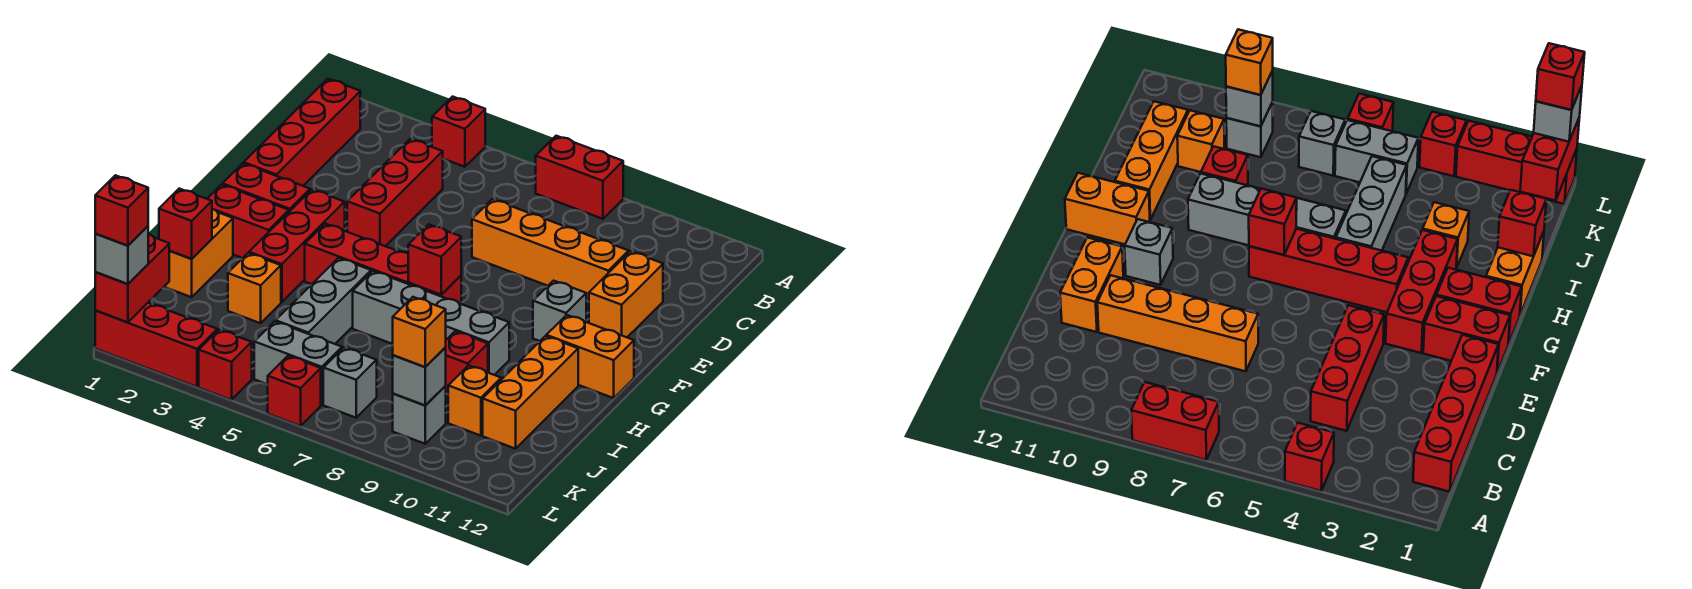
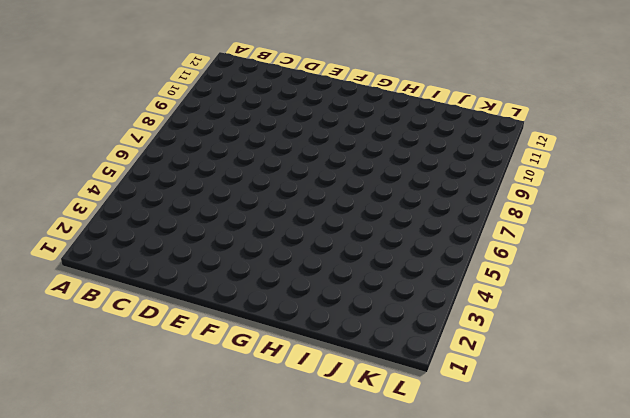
none -> red brick A4 level 1
none -> red brick A7:A8 level 1
none -> red brick B1:E1 level 1
none -> red brick C4:E4 level 1

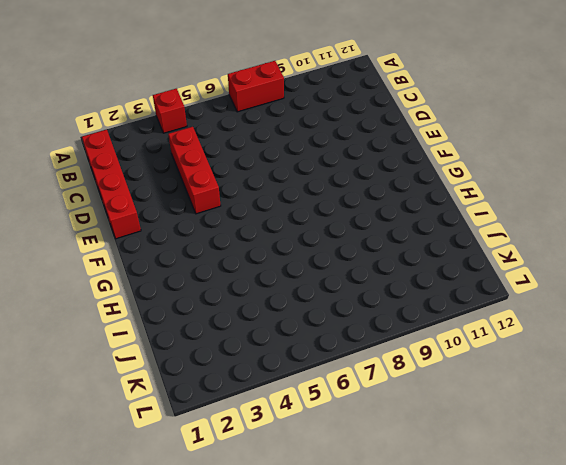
none -> orange brick D7:D10 level 1
none -> orange brick D11:E11 level 1
none -> red brick F1:F2 level 1
none -> red brick F3:H3 level 1

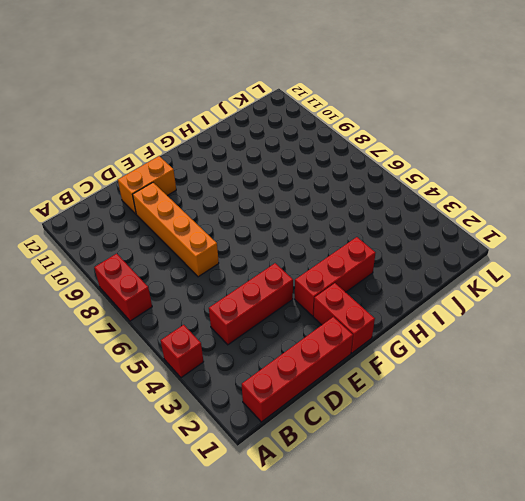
none -> grey brick F10 level 1
none -> red brick G1:G2 level 1
none -> red brick G4:G7 level 1
none -> orange brick G11:G12 level 1

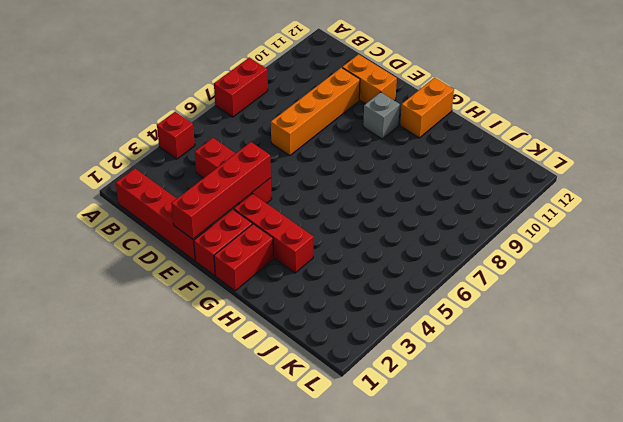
red brick E1:E4 level 2 -> red brick G4:G7 level 1
none -> orange brick H1:I1 level 1
none -> grey brick H5:J5 level 1
none -> grey brick H6:H9 level 1
none -> orange brick H11:J11 level 1

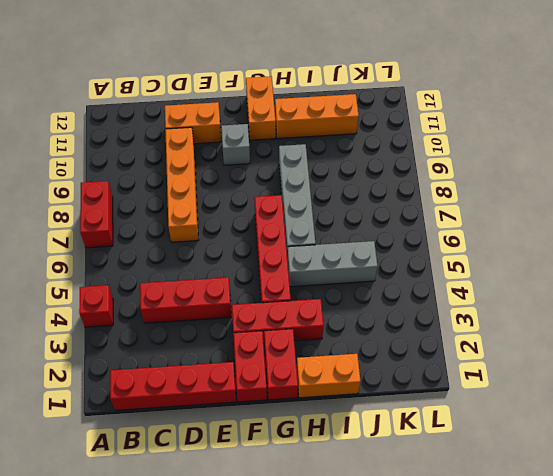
none -> orange brick I3 level 1
none -> red brick I9 level 1
none -> orange brick J10 level 1
none -> grey brick K5:K6 level 1

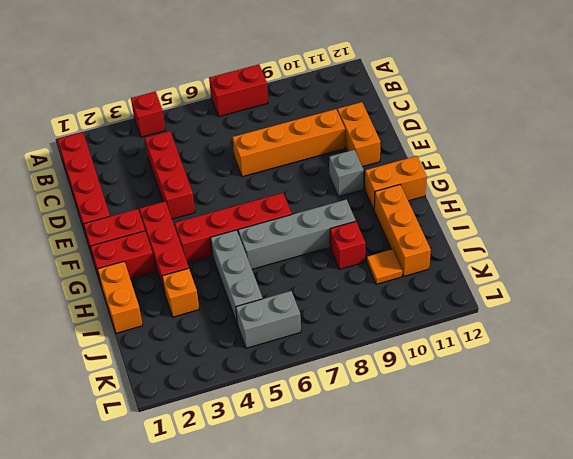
orange tile J10 level 1 -> orange brick J10 level 1
none -> grey brick K7 level 1
none -> grey brick K9 level 1
none -> red brick L1:L3 level 1
none -> red brick L4 level 1

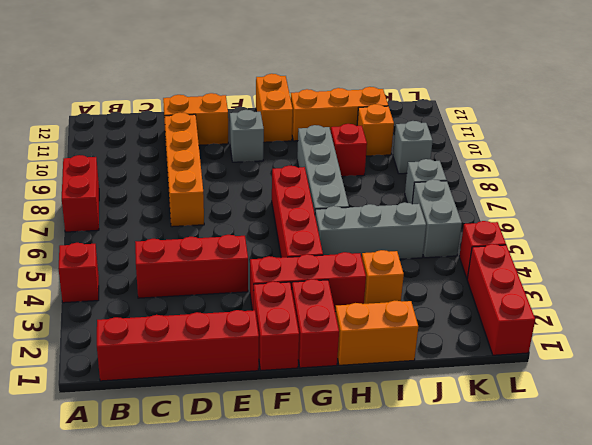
none -> red brick L6 level 1
none -> red brick G7 level 2
none -> red brick I1 level 2
none -> red brick K1:L1 level 2

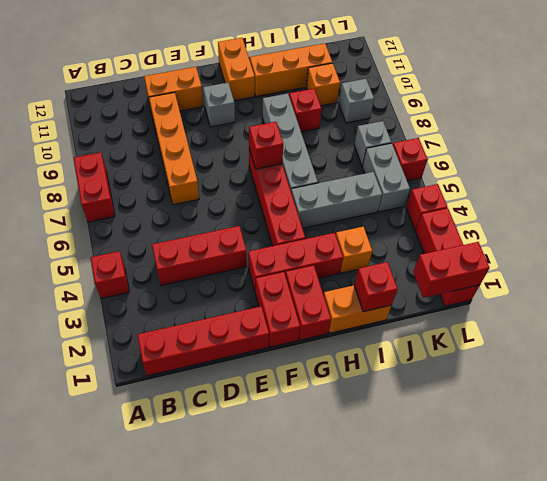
none -> grey brick K9 level 2
none -> orange brick K9 level 3
none -> grey brick L1 level 3
none -> red brick L1 level 4

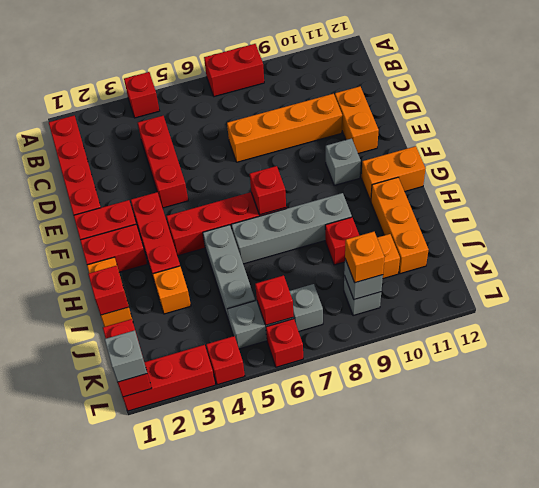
red brick K6 level 2 -> red brick L1 level 4

